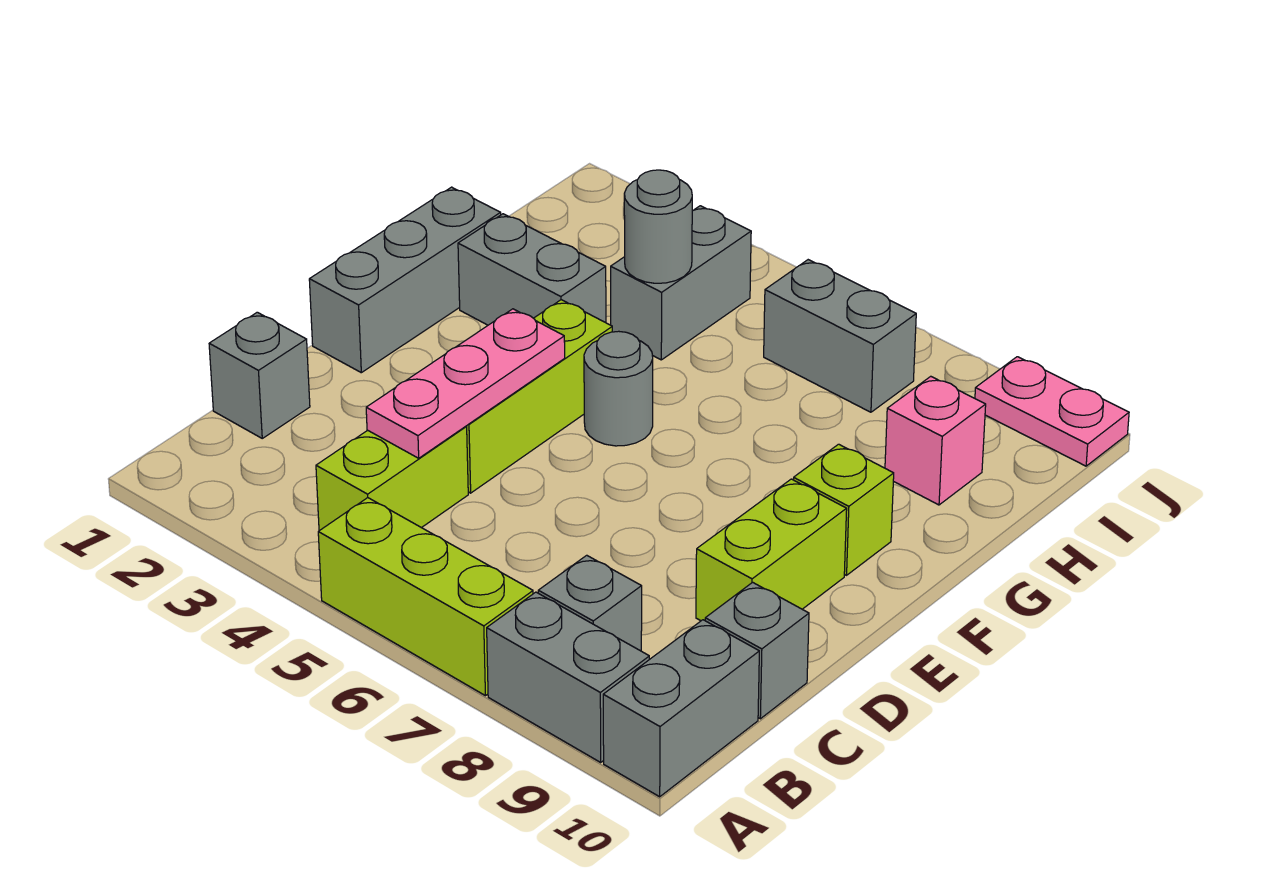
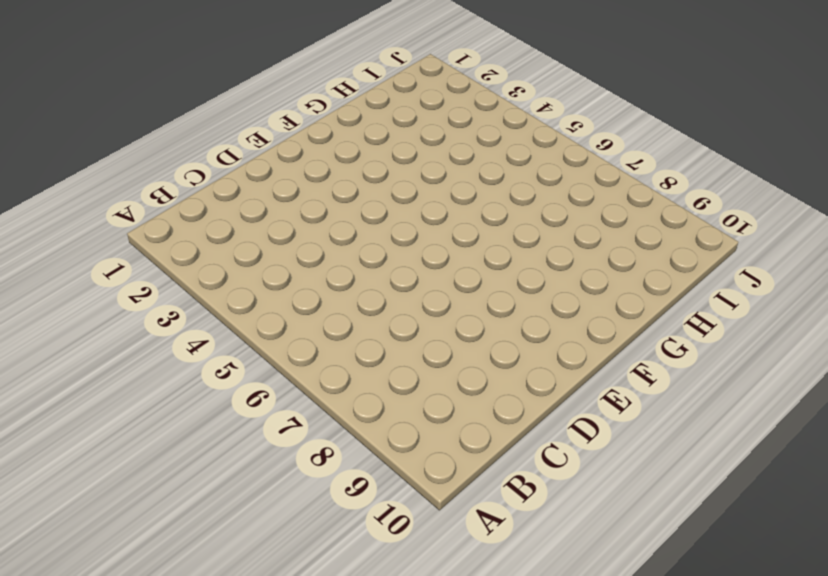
none -> lime brick A5:A7 level 1
none -> grey brick A8:A9 level 1
none -> grey brick A10:B10 level 1

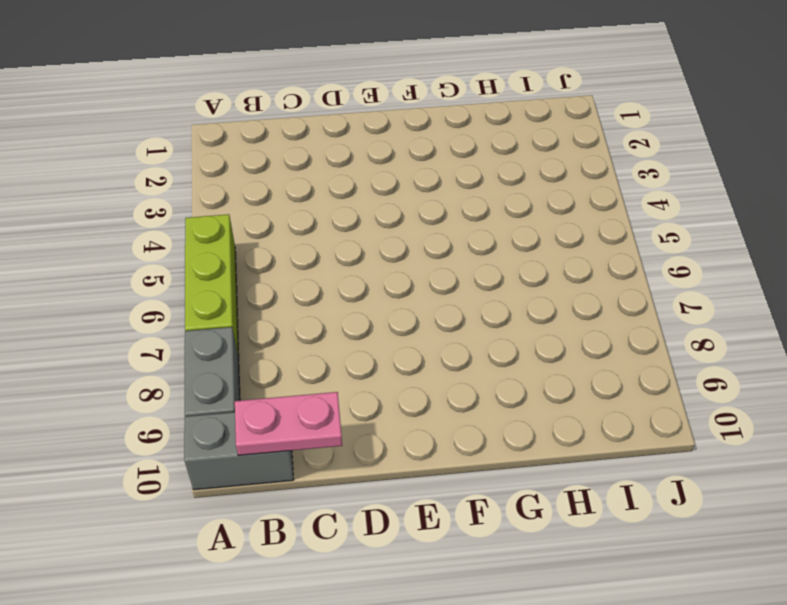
pink plate B10:C10 level 2 -> pink plate J9:J10 level 1
none -> lime brick B4:C4 level 1
none -> grey brick B8 level 1
none -> grey brick C1 level 1

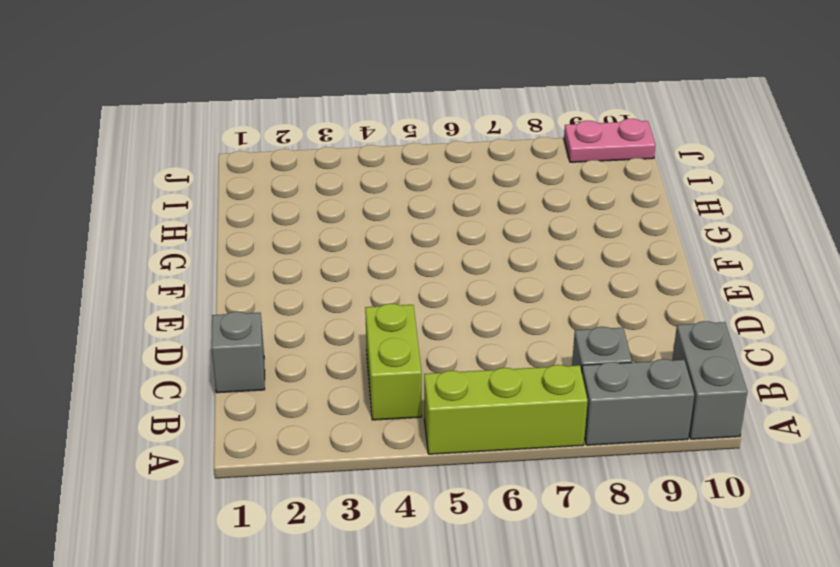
none -> grey brick C10 level 1
none -> lime brick D4:F4 level 1
none -> lime brick D9:E9 level 1

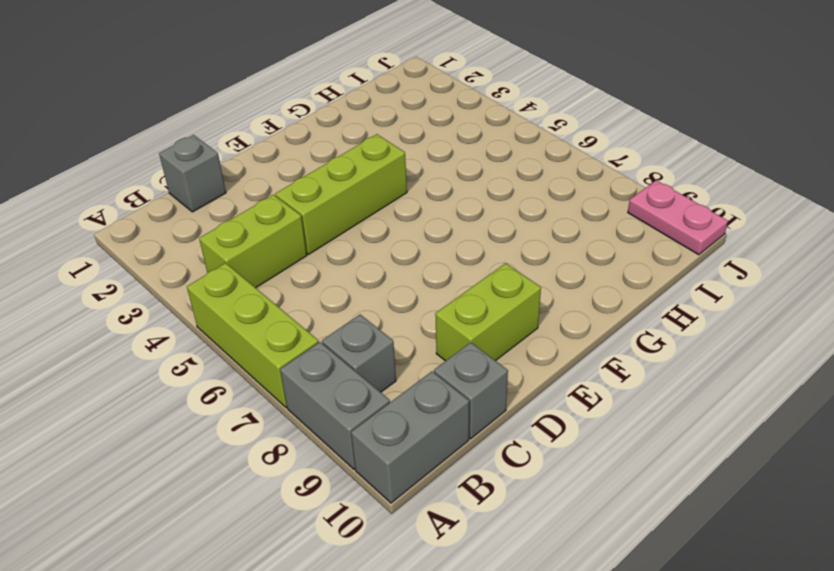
none -> grey brick E1:G1 level 1
none -> grey round brick F5 level 1
none -> lime brick F9 level 1

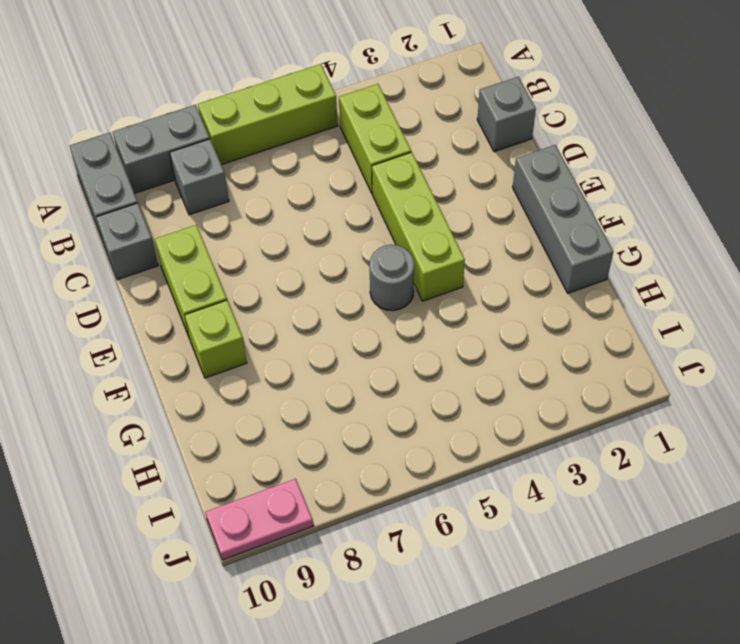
none -> grey brick G2:G3 level 1
none -> grey brick H4:I4 level 1
none -> pink brick H9 level 1

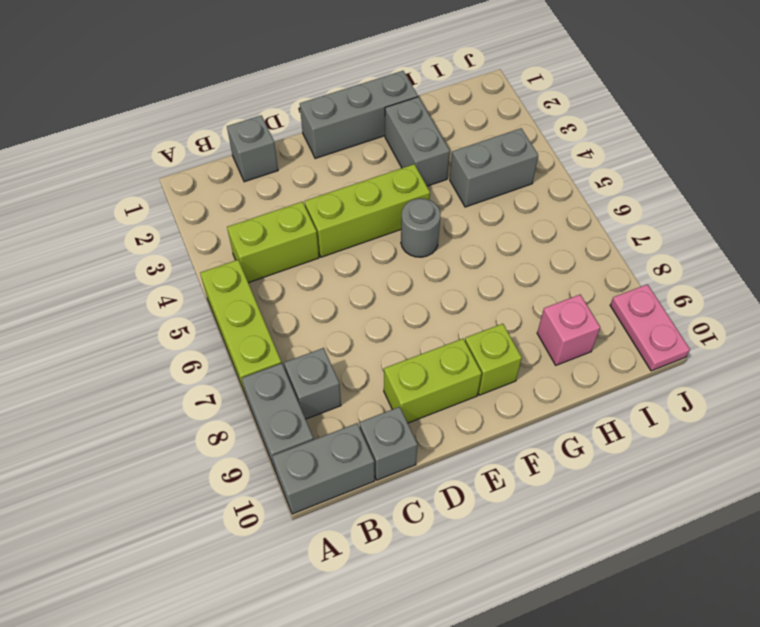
none -> grey brick I6:I7 level 1
none -> pink plate C4:E4 level 2
none -> grey round brick H4 level 2

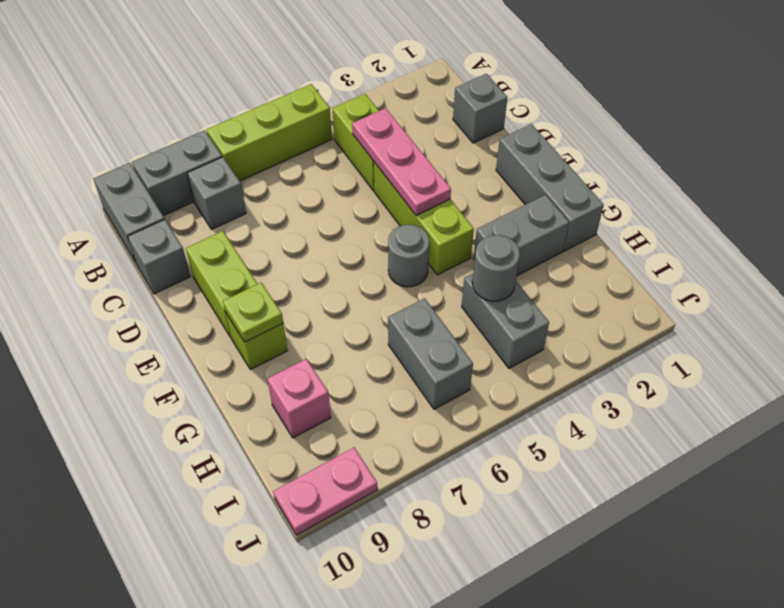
lime plate F9 level 2 -> none
grey brick H6:I6 level 1 -> grey brick I6:I7 level 1

